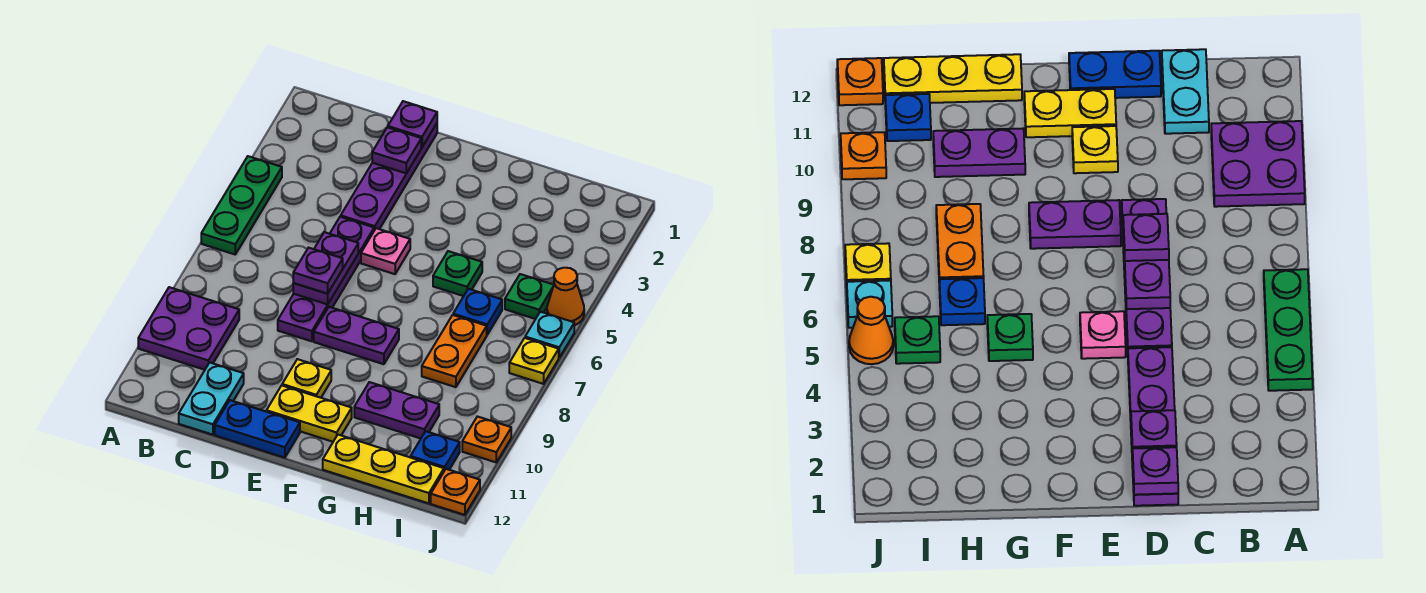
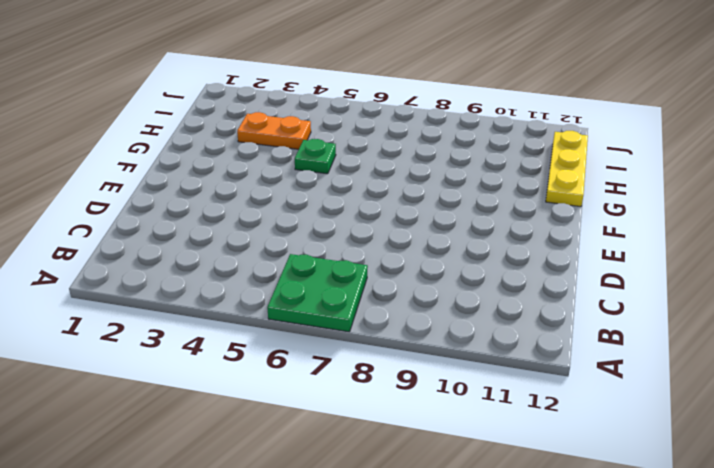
green plate A6:B7 level 1 -> green plate A4:A6 level 1
orange plate H3:H4 level 1 -> orange plate H7:H8 level 1
none -> purple plate A9:B10 level 1
none -> cyan plate C11:C12 level 1
none -> purple plate D1:D4 level 1

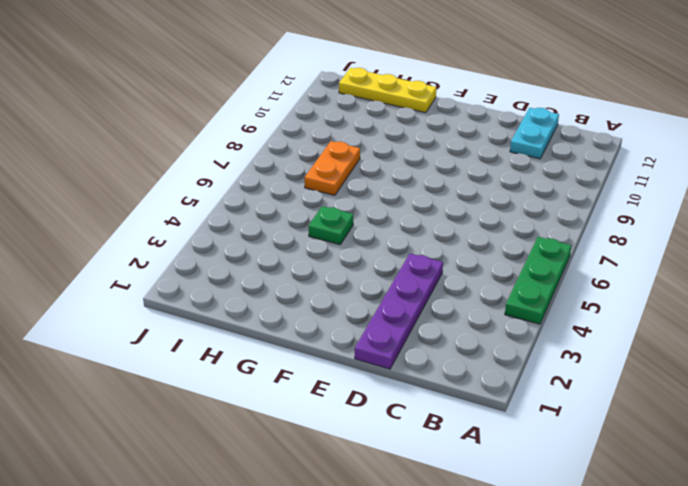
none -> purple plate A9:B10 level 1
none -> purple plate D5:D8 level 1
none -> blue plate D12:E12 level 1

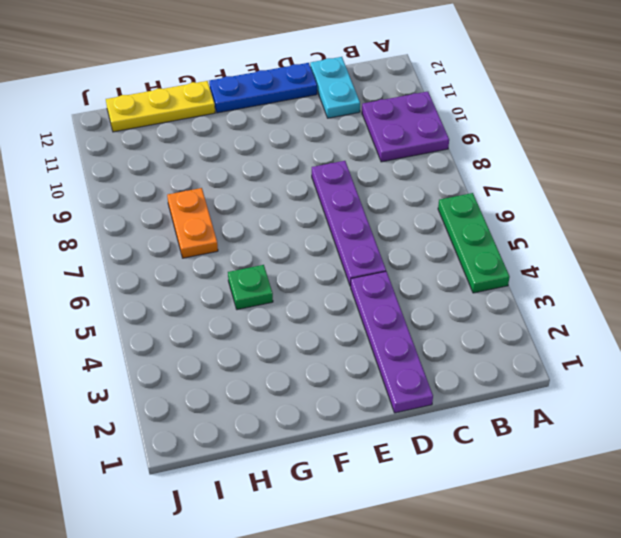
blue plate D12:F12 level 1 -> blue plate D12:E12 level 1
none -> pink plate E5 level 1
none -> purple plate E8:F8 level 1
none -> yellow plate E10 level 1

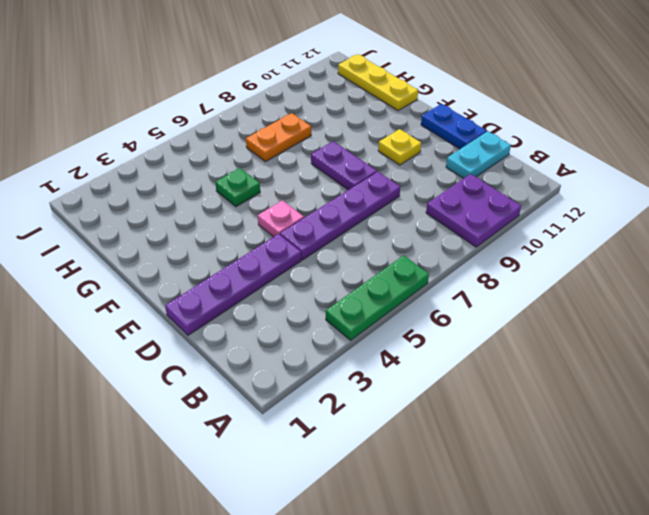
none -> yellow plate E11:F11 level 1
none -> purple plate G10:H10 level 1
none -> blue plate H6 level 1

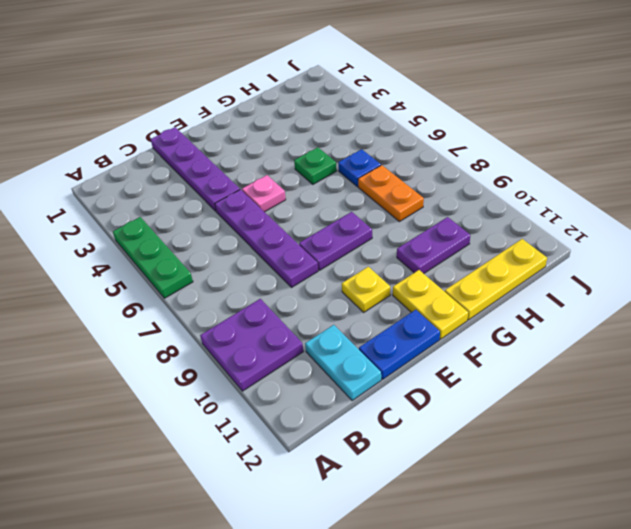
yellow plate F11:F12 level 1 -> yellow plate E11:F11 level 1
none -> green plate I5 level 1
none -> blue plate I11 level 1
none -> orange cone J5 level 1

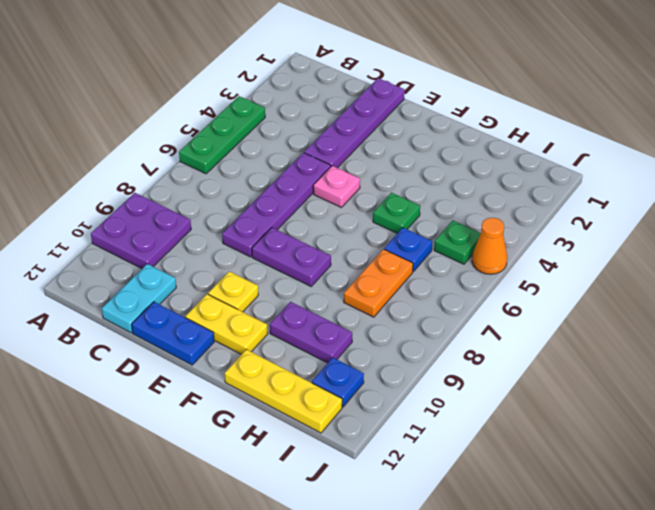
none -> cyan plate J6 level 1
none -> yellow plate J7 level 1
none -> orange plate J10 level 1

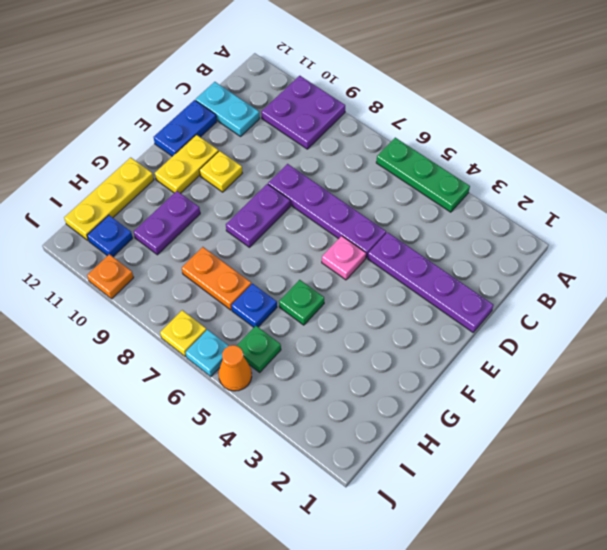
none -> orange plate J12 level 1
none -> purple plate D1 level 2
none -> purple plate D2 level 2

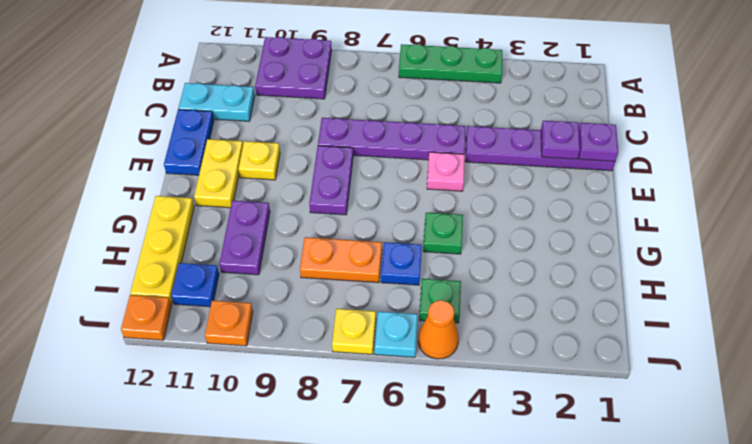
none -> purple plate D6:D7 level 2
none -> purple plate D7 level 3

